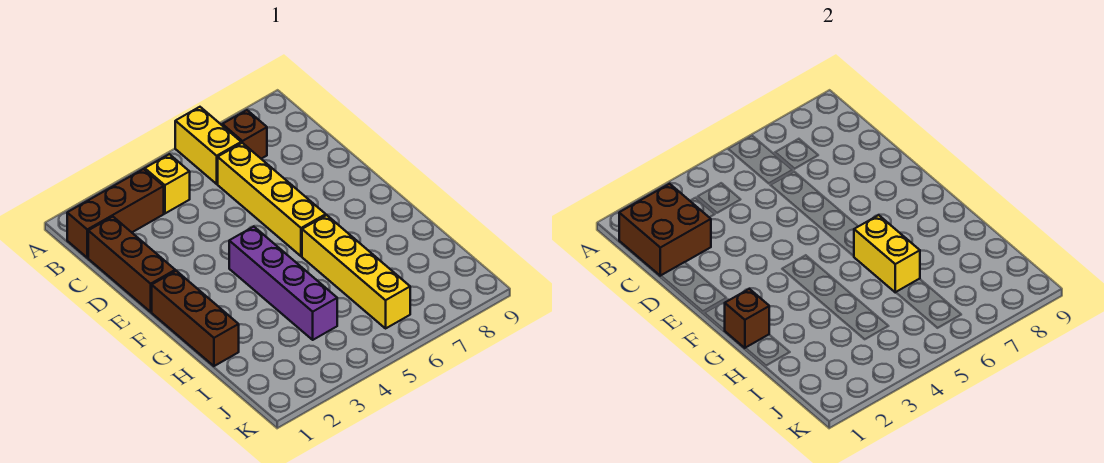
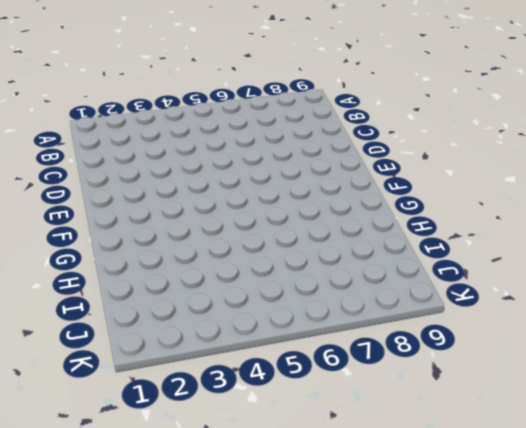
none -> yellow brick A6:B6 level 1
none -> brown brick B1:B3 level 1
none -> yellow brick B4 level 1

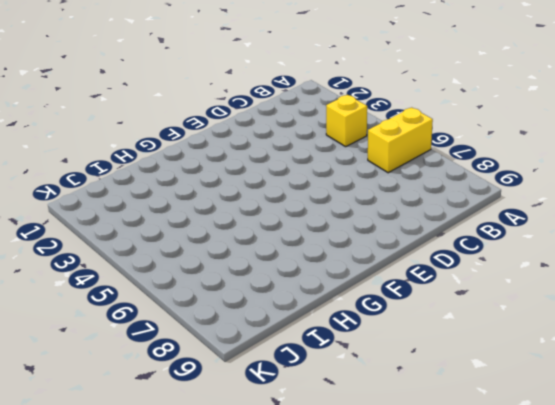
none -> brown brick B1:B3 level 1
none -> brown brick B7 level 1
none -> brown brick C1:E1 level 1

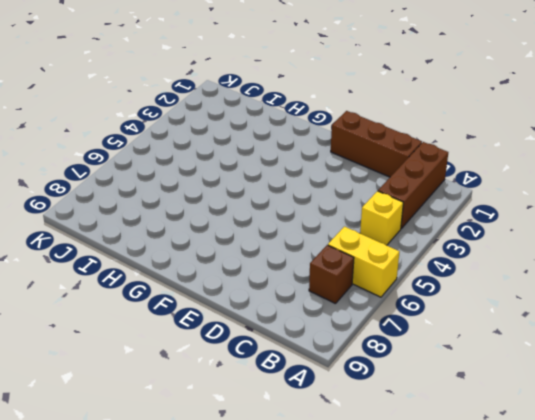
none -> yellow brick C6:F6 level 1
none -> brown brick F1:H1 level 1
none -> purple brick F4:I4 level 1

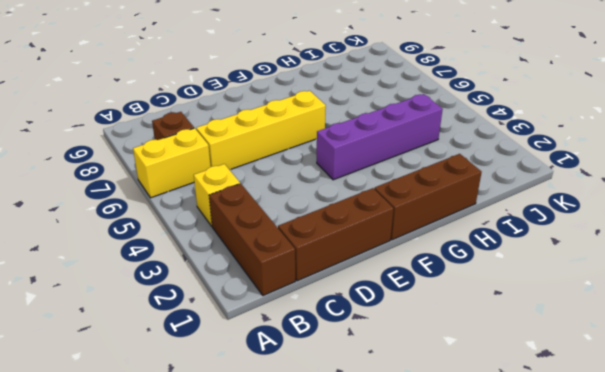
none -> yellow brick G6:J6 level 1
none -> brown brick B1:C2 level 2
none -> brown brick G1 level 2

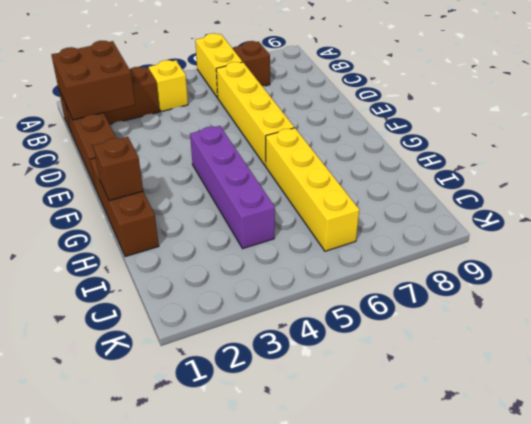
none -> yellow brick G6:H6 level 2

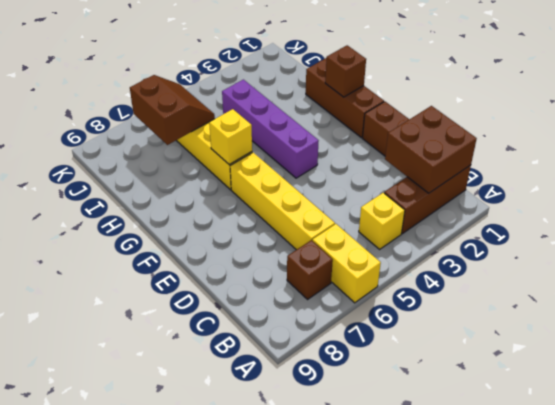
yellow brick G6 level 2 -> yellow brick G6:H6 level 2
brown slope I6:J7 level 2 top 7 -> none

